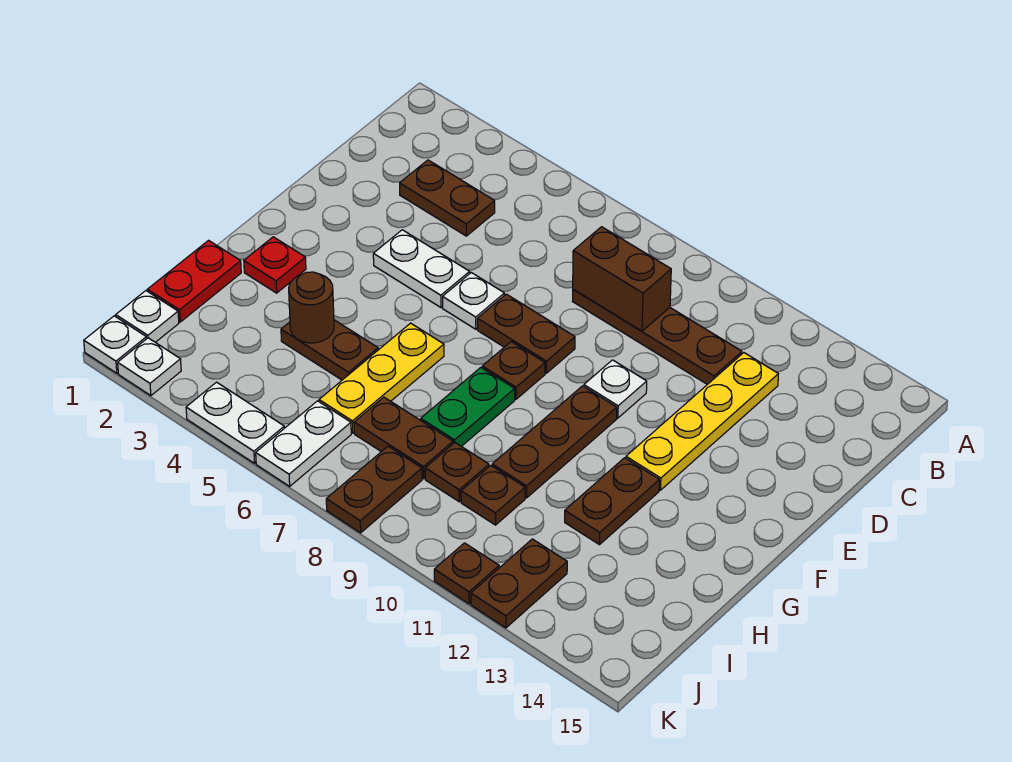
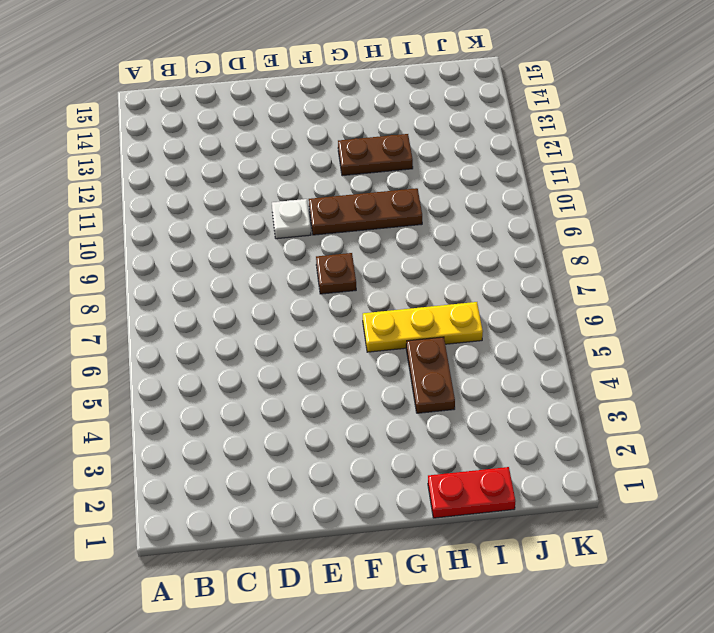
none -> brown plate C3:C4 level 1
none -> brown plate C8:C11 level 1
none -> yellow plate C12:F12 level 1

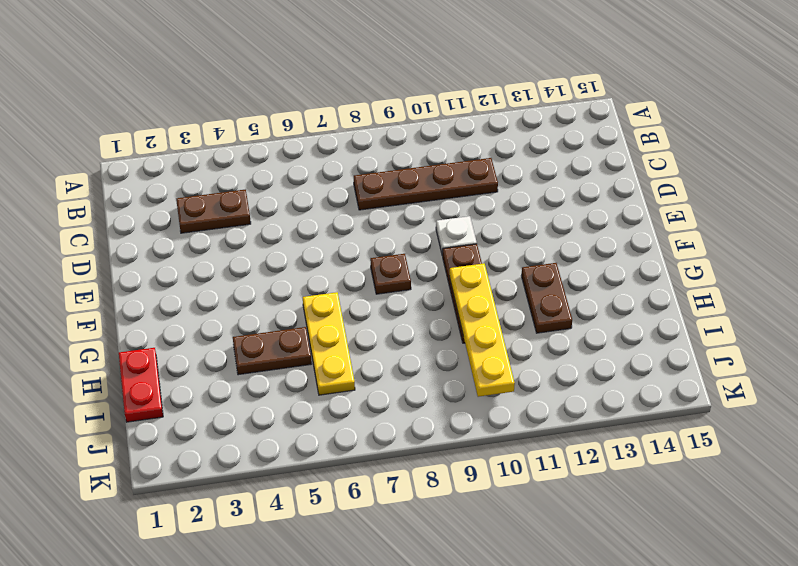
yellow plate G10:J10 level 2 -> yellow plate C12:F12 level 1
none -> white plate E4:E5 level 1
none -> white plate E6 level 1
none -> brown plate E7:E8 level 1

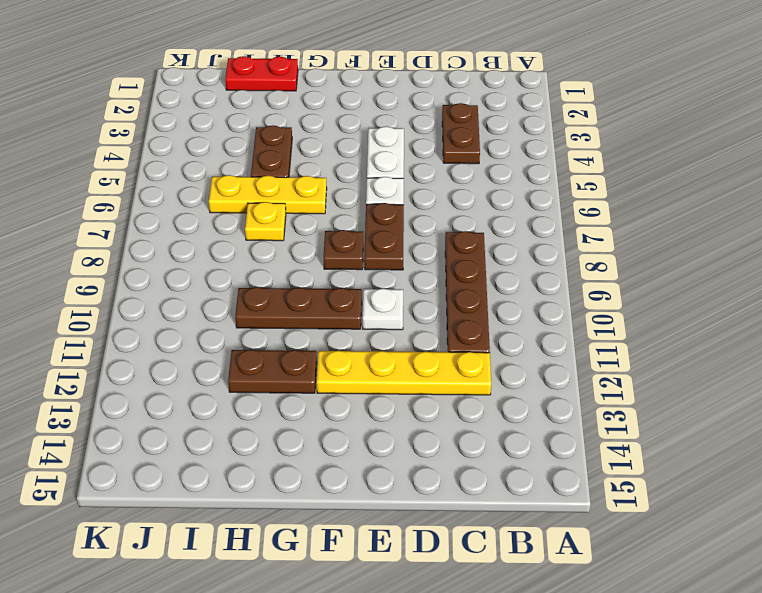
yellow plate H7 level 1 -> none
none -> red plate G2 level 1
none -> green plate G8:H8 level 1
none -> brown plate I7:I8 level 1

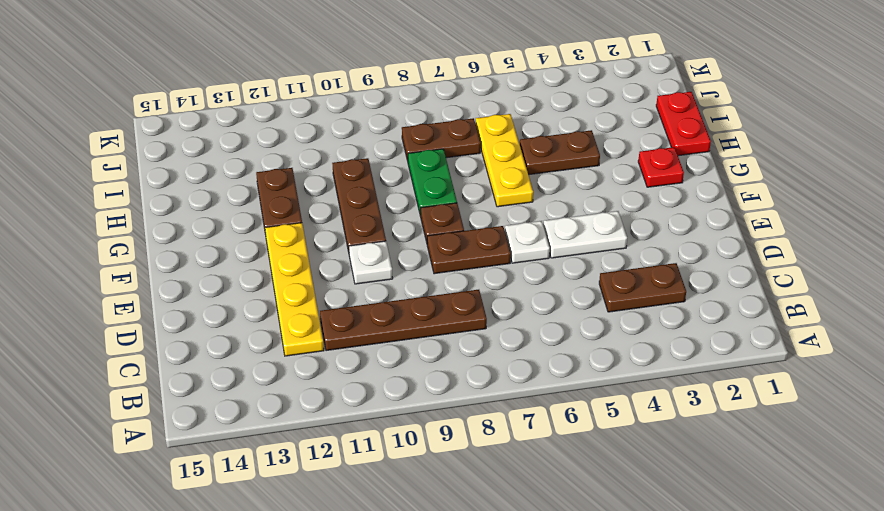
none -> brown plate I9 level 1
none -> brown plate I10 level 1
none -> white plate J1 level 1

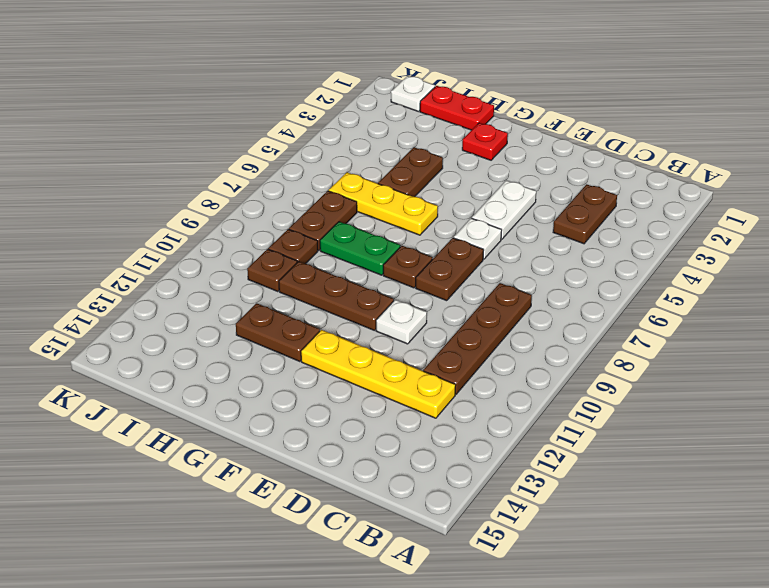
none -> white plate J6:K6 level 1
none -> brown plate J8:K8 level 1
none -> brown plate J12:K12 level 1

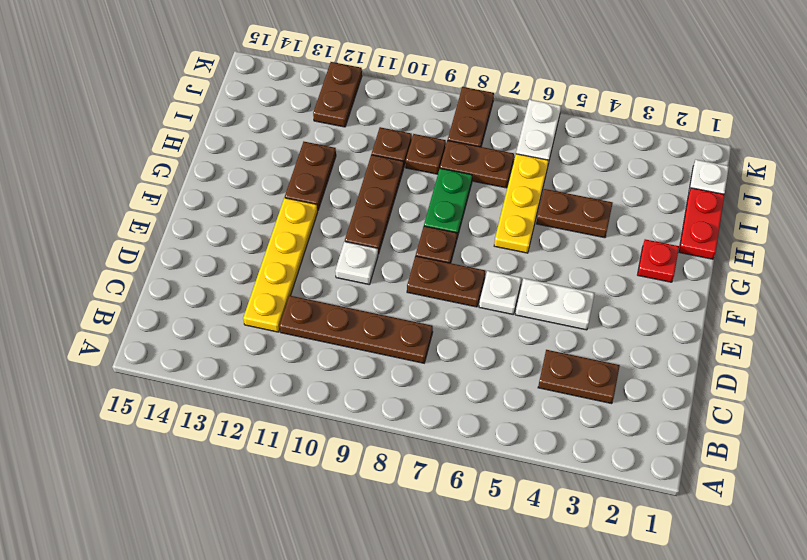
none -> white plate K1 level 1
none -> white plate K2 level 1
none -> white plate K4:K5 level 1

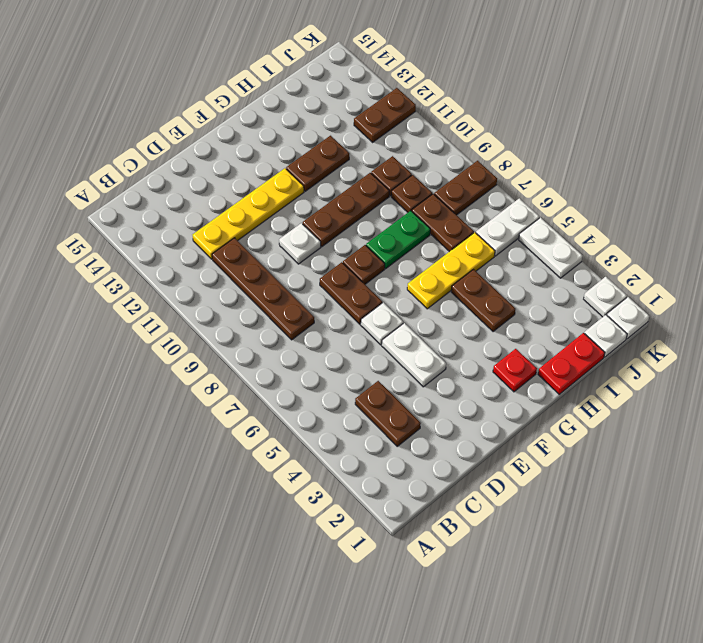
none -> brown plate K11 level 1
none -> brown brick C8:C9 level 2
none -> brown round brick H4 level 2

